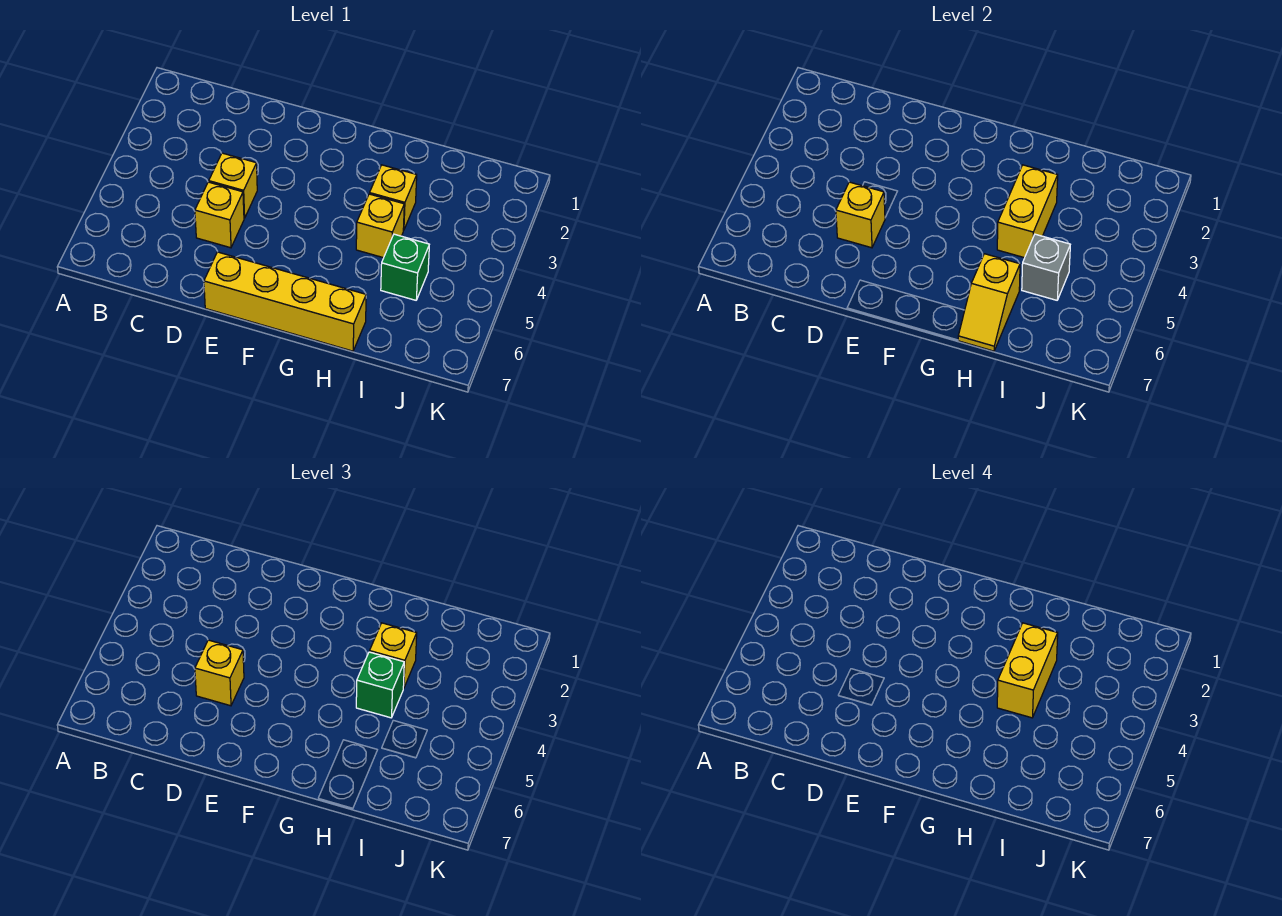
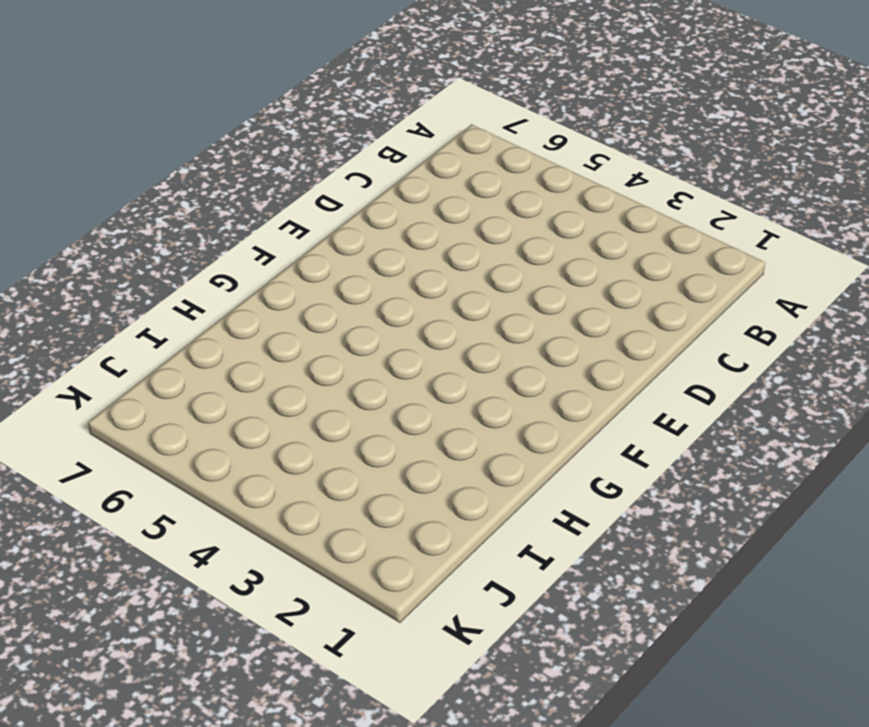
none -> yellow brick D4 level 1
none -> yellow brick D5 level 1
none -> yellow brick E7:H7 level 1

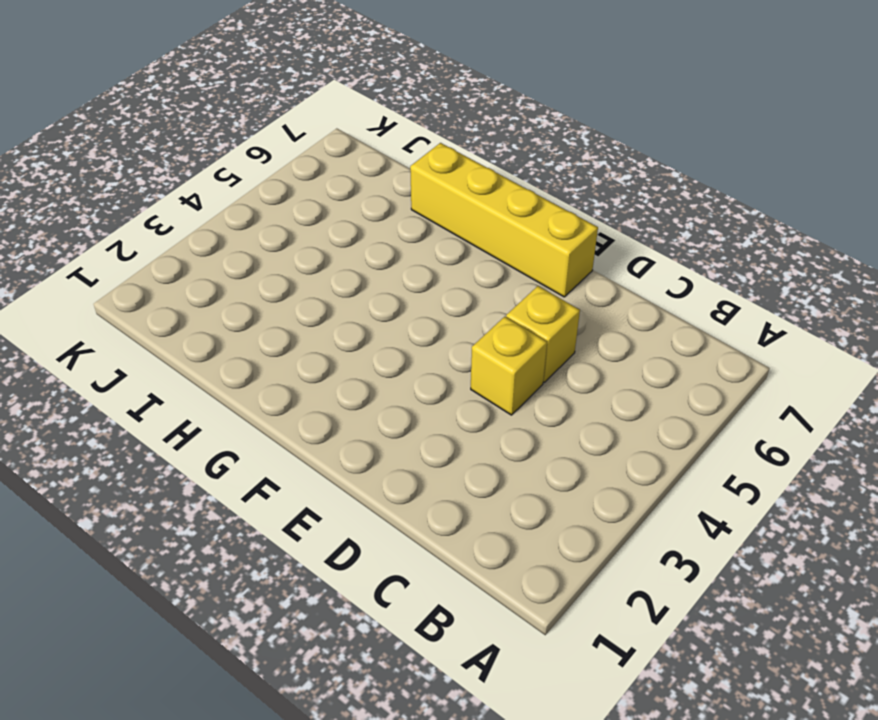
none -> yellow brick H3 level 1
none -> yellow brick H4 level 1
none -> green brick I5 level 1

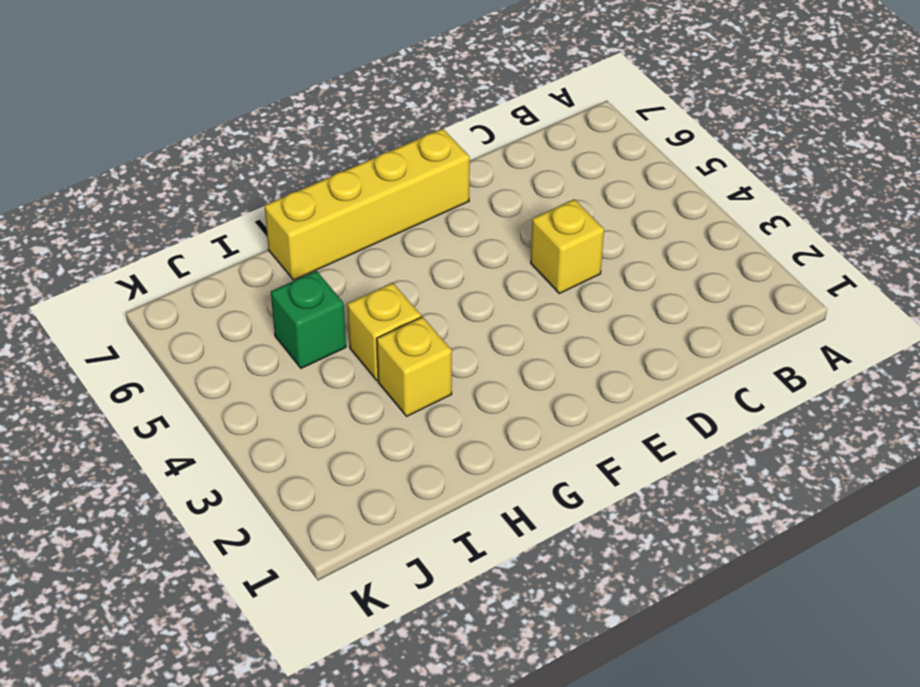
none -> yellow brick D5 level 1
none -> yellow brick D5 level 2
none -> yellow brick H3:H4 level 2

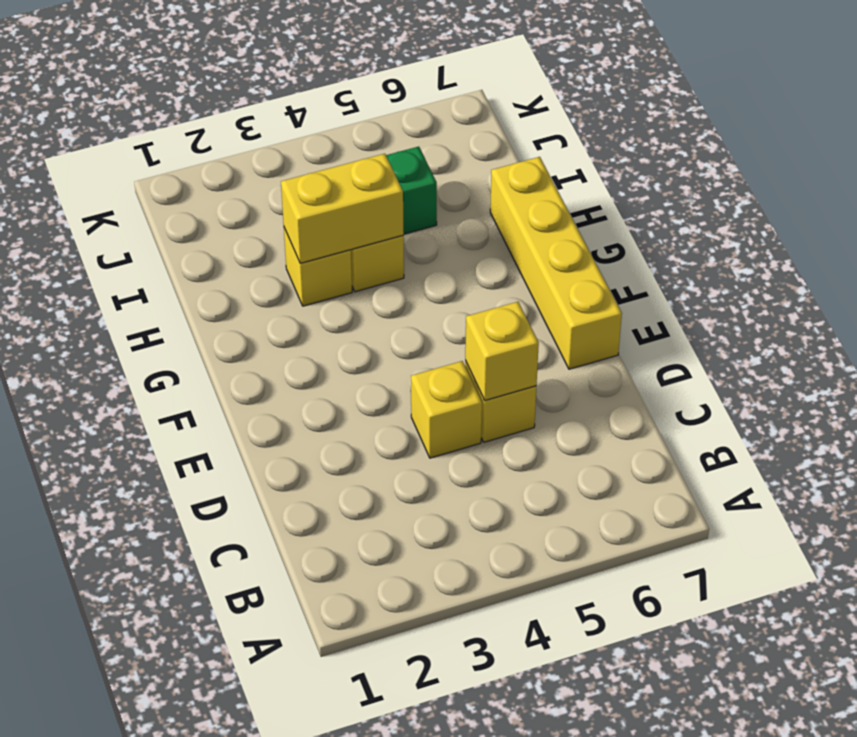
none -> yellow slope H6:H7 level 2 top 6
none -> grey brick I5 level 2
none -> yellow brick D5 level 3

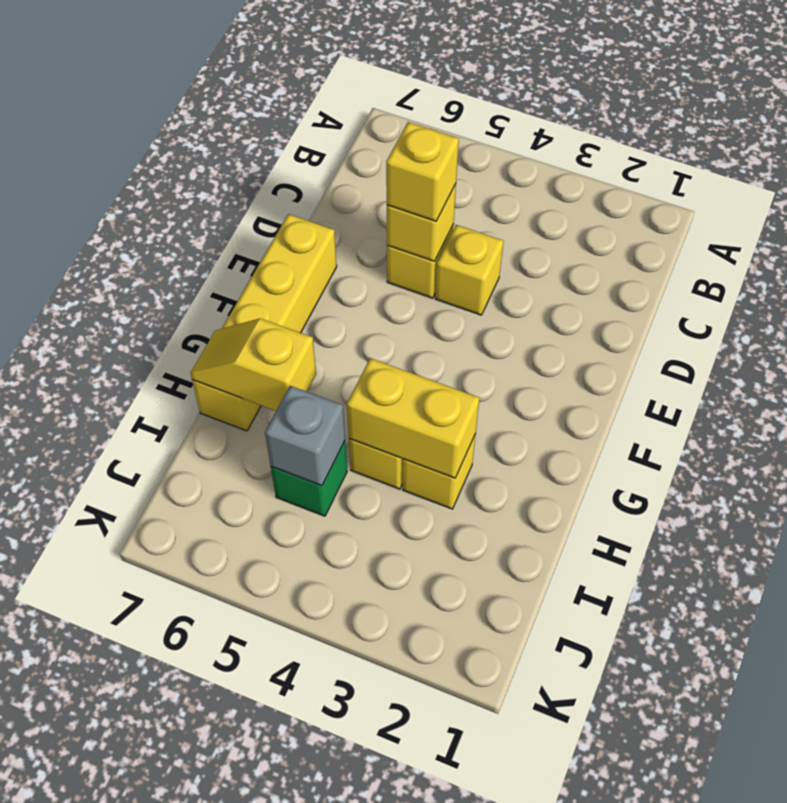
none -> yellow brick H3 level 3
none -> green brick H4 level 3
none -> yellow brick H3:H4 level 4

